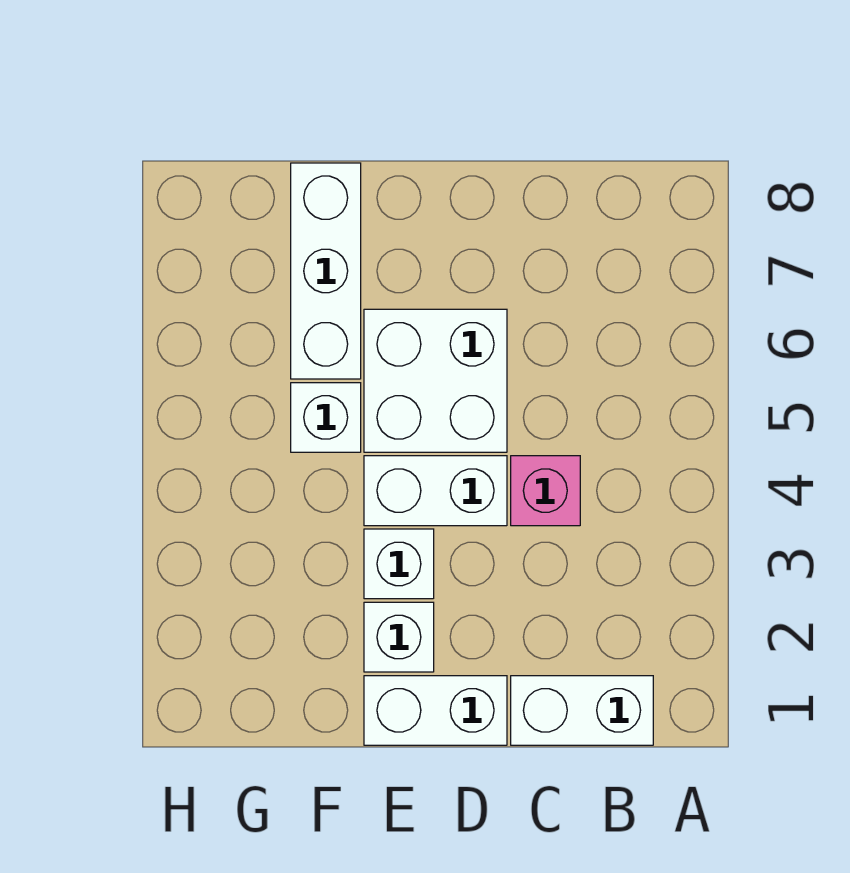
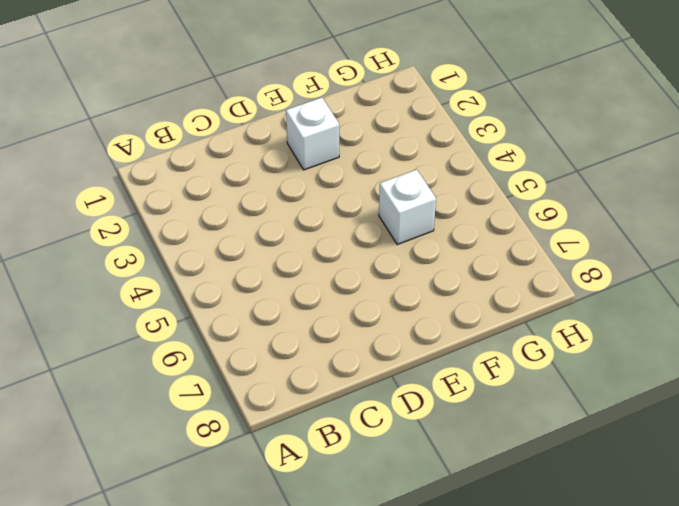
none -> white brick B1:C1 level 1
none -> pink brick C4 level 1

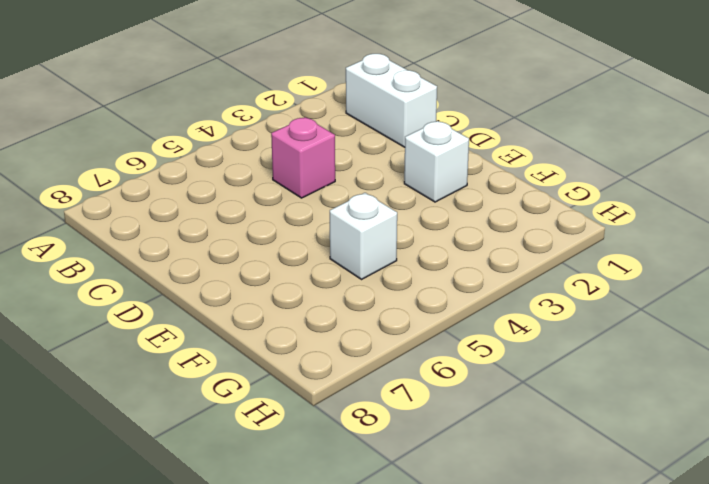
none -> white brick D1:E1 level 1
none -> white brick D4:E4 level 1

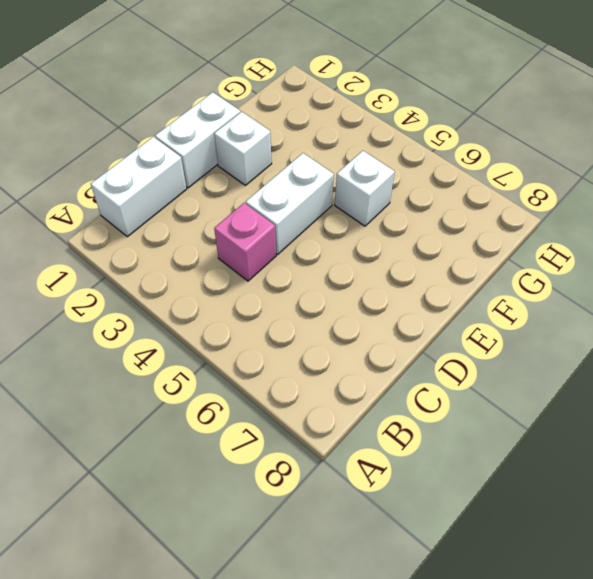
none -> white brick D5:E6 level 1
none -> white brick E3 level 1

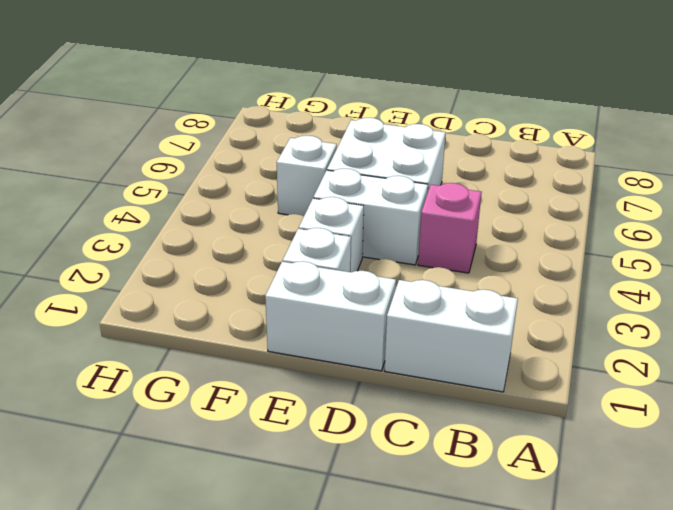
none -> white brick F6:F8 level 1

